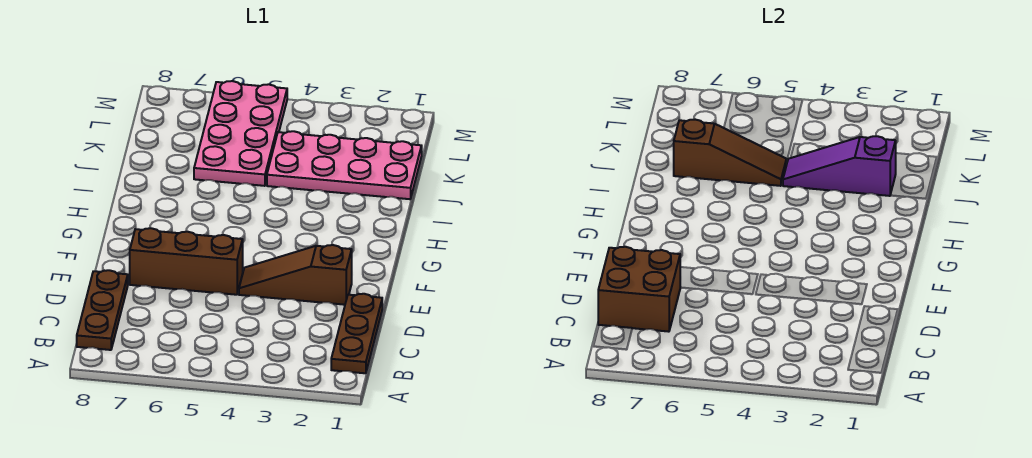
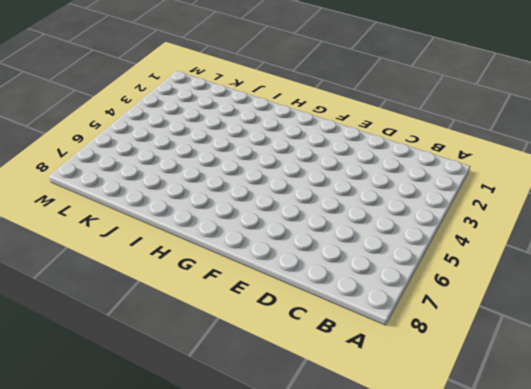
none -> brown plate B1:D1 level 1
none -> brown plate B8:D8 level 1

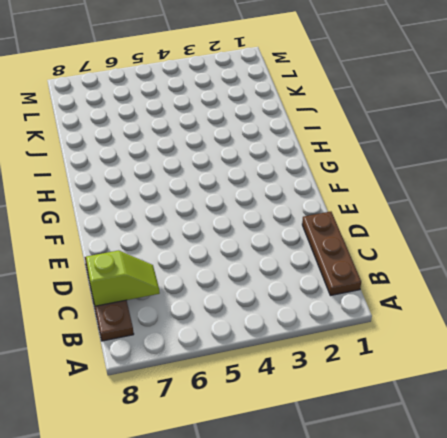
lime slope C7:C8 level 2 top 8 -> brown brick C7:D8 level 2
none -> brown slope E2:E4 level 1 top 2
none -> brown brick E5:E7 level 1

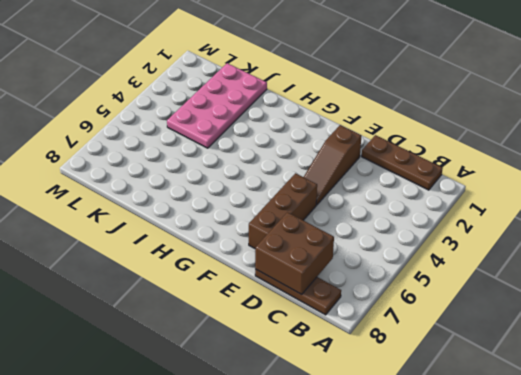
none -> pink plate J5:M6 level 1
none -> purple slope J2:J4 level 2 top 2

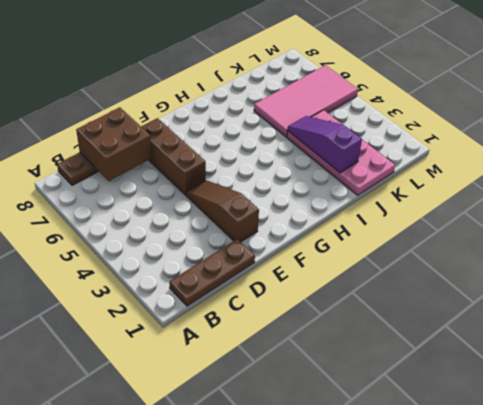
pink tile J5:M6 level 1 -> pink plate J5:M6 level 1
none -> brown slope J5:J7 level 2 top 7

